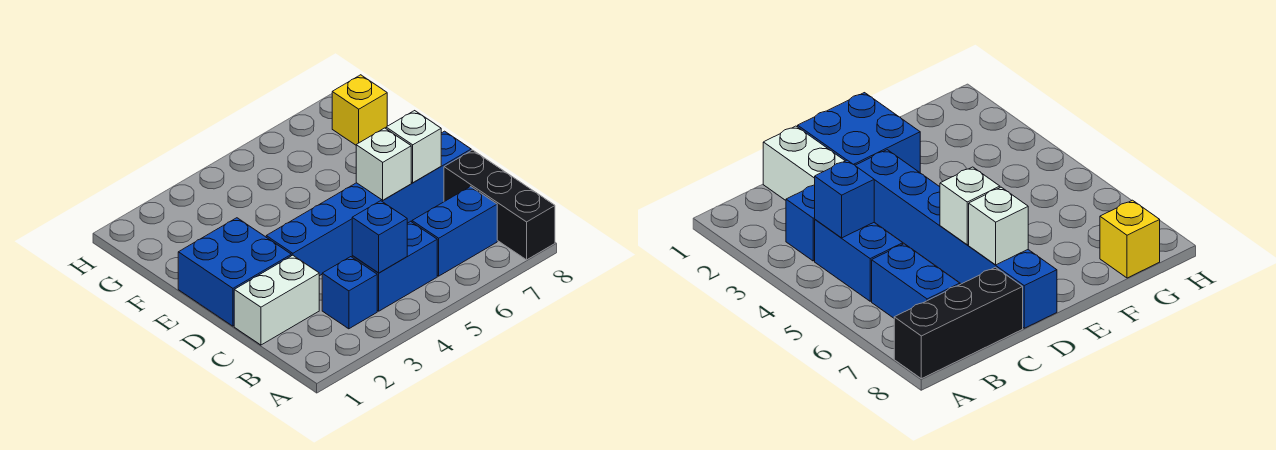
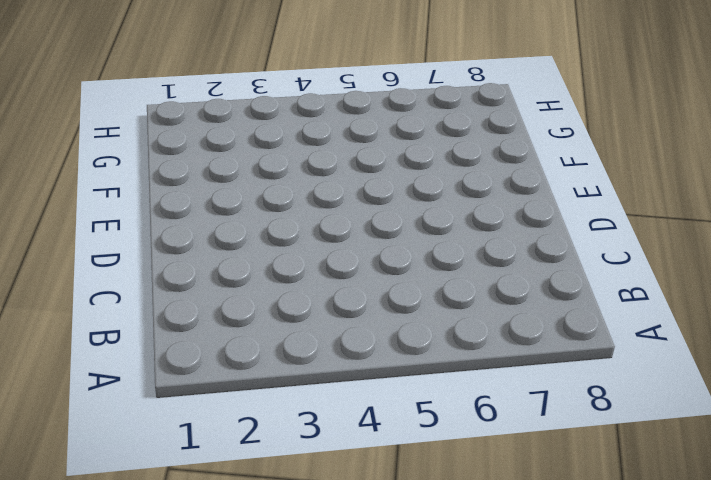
none -> black brick A8:C8 level 1
none -> blue brick B3 level 1

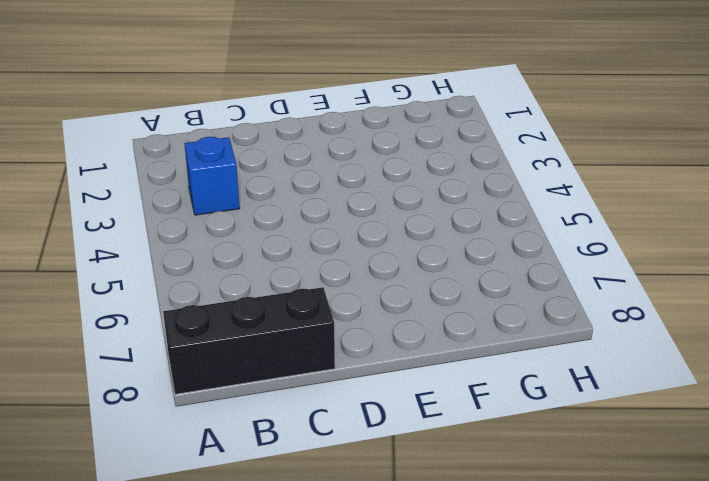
none -> blue brick B4:B5 level 1
none -> blue brick B6:B7 level 1

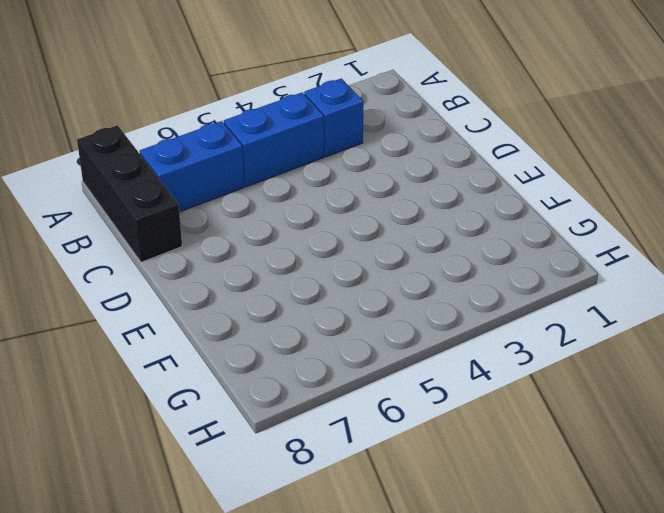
none -> white brick C1:C2 level 1
none -> blue brick D1:E2 level 1

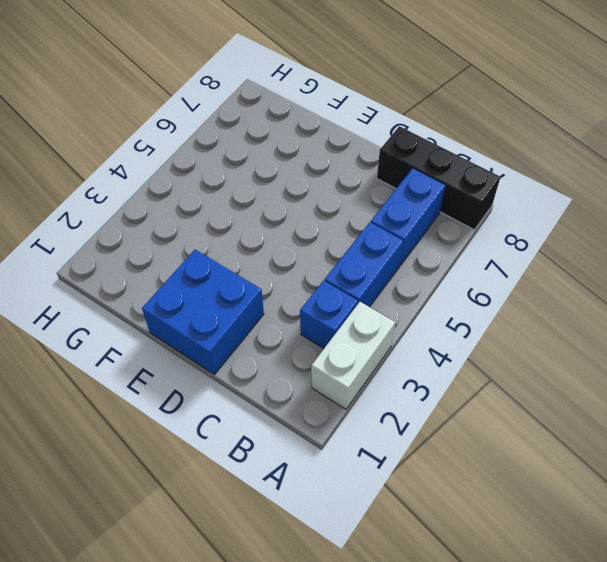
white brick A2:A3 level 1 -> white brick C1:C2 level 1
none -> blue brick D3:D8 level 1
none -> yellow brick G8 level 1

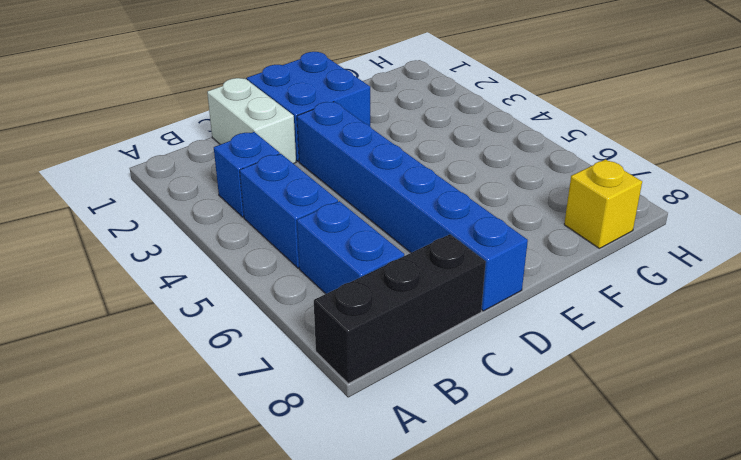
none -> blue brick B4 level 2
none -> white brick D6 level 2

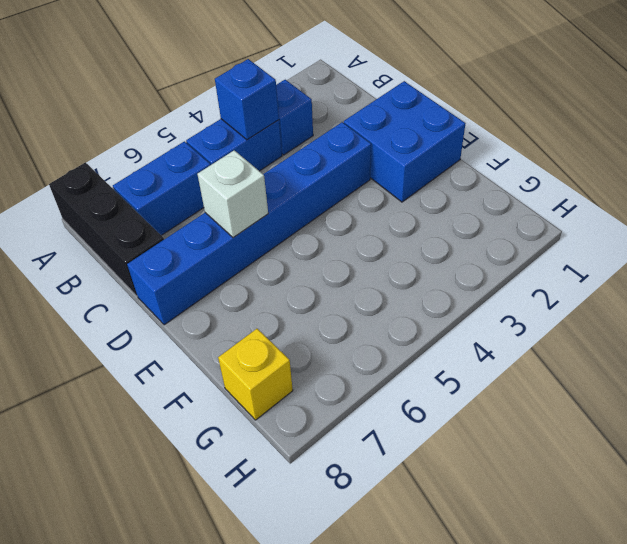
none -> white brick C1:C2 level 1
none -> white brick D7 level 2

